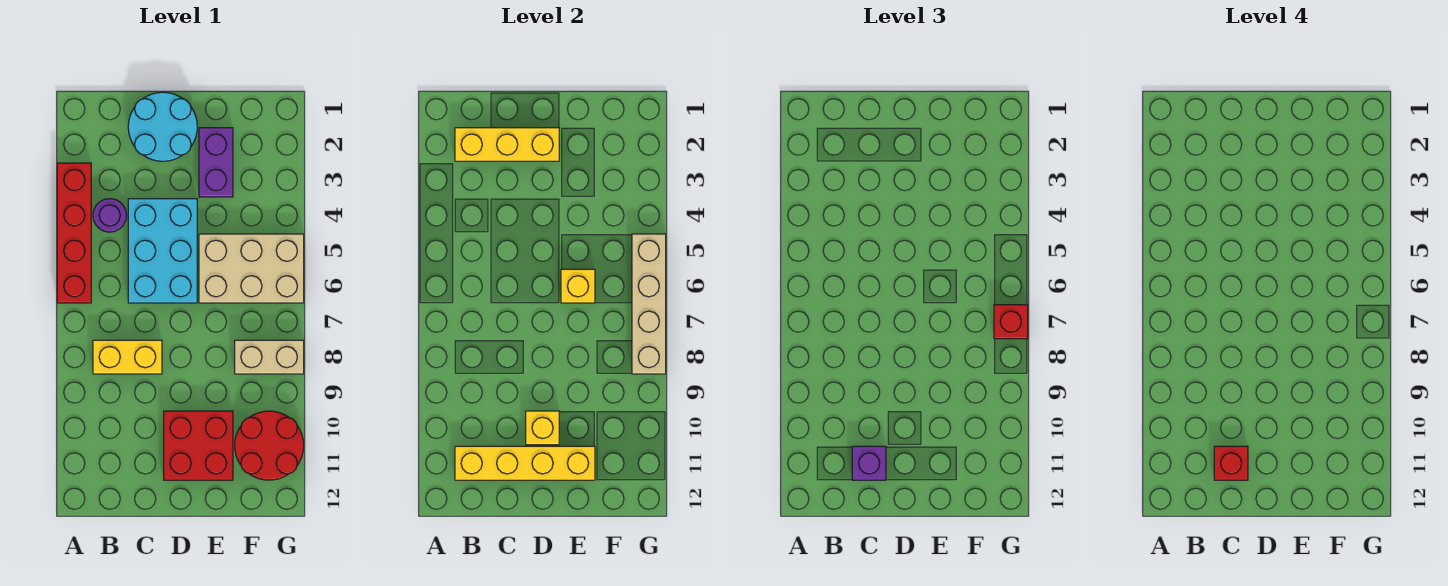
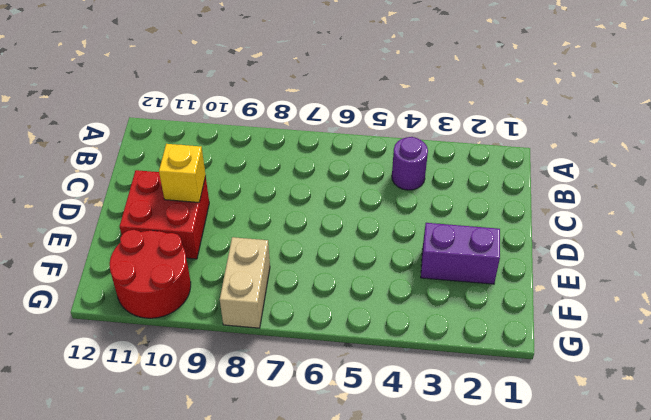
none -> red brick A3:A6 level 1
none -> yellow brick B8:C8 level 1
none -> cyan round brick C1:D2 level 1

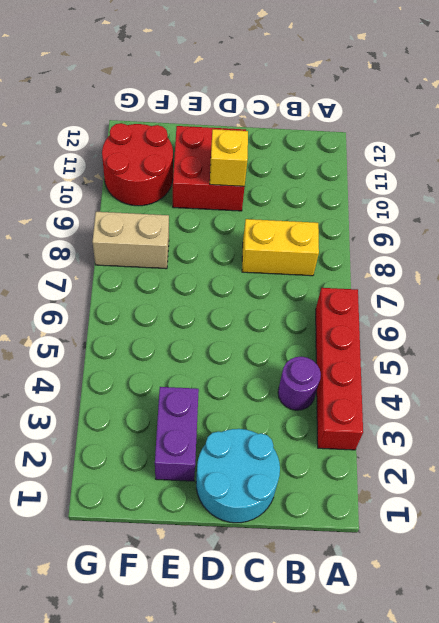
none -> cyan brick C4:D6 level 1
none -> tan brick E5:G6 level 1
none -> yellow brick B2:D2 level 2

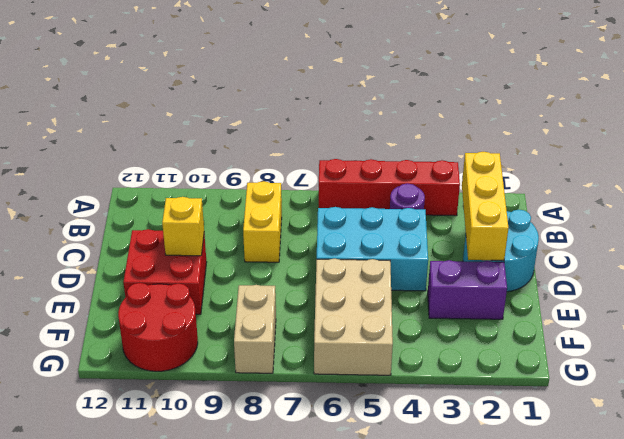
none -> yellow brick B11:E11 level 2
none -> yellow brick E6 level 2
none -> tan brick G5:G8 level 2

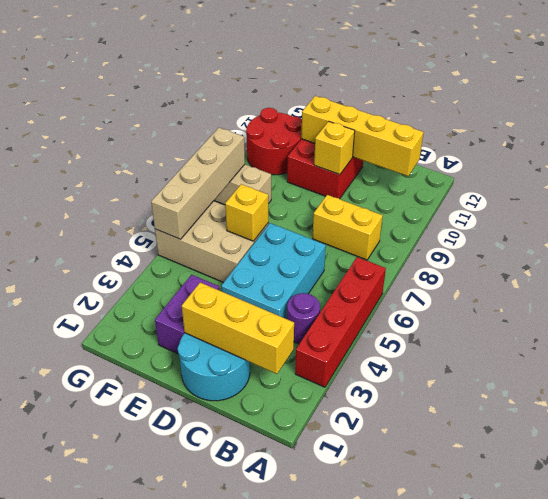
none -> purple brick C11 level 3
none -> red brick G7 level 3
none -> red brick C11 level 4

